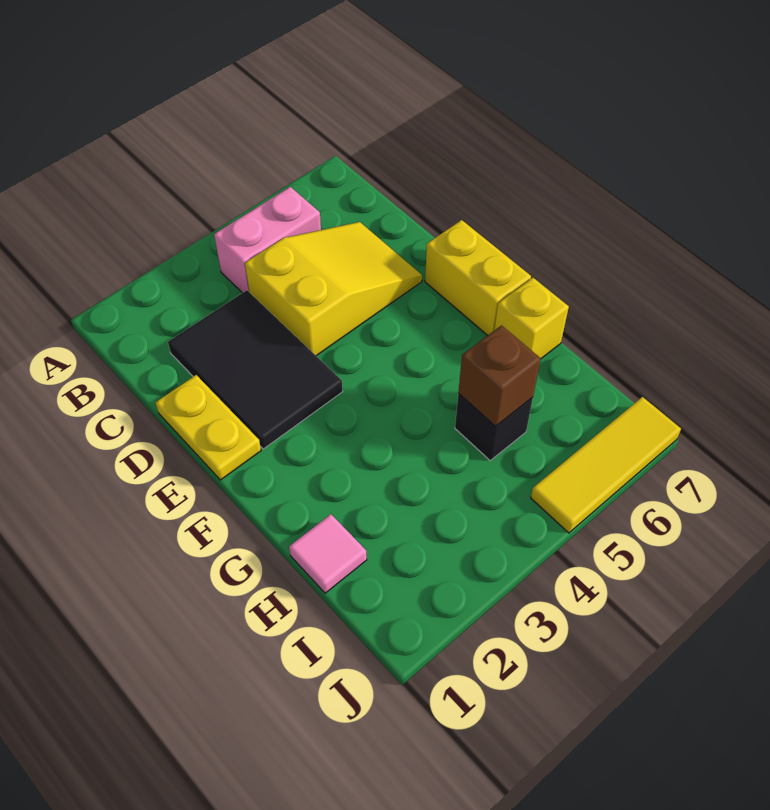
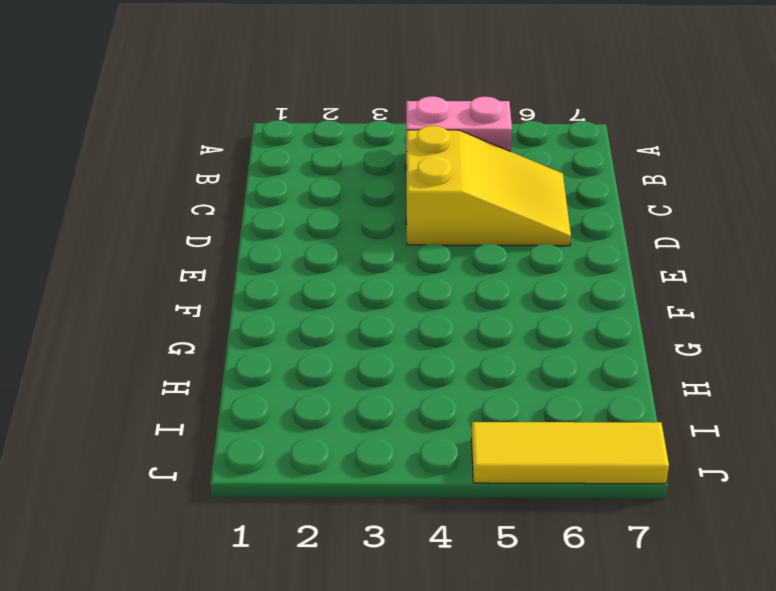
none -> black tile C2:E3 level 1
none -> yellow plate D1:E1 level 1

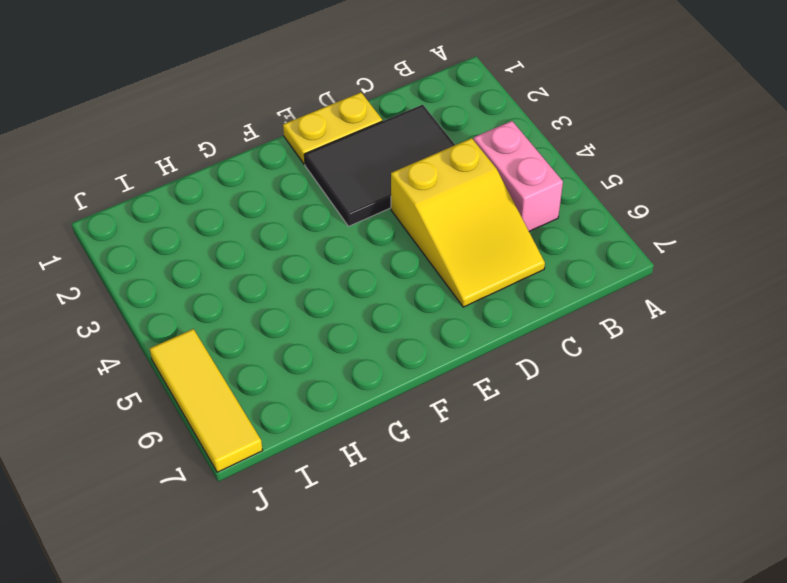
none -> yellow brick E7:F7 level 1
none -> yellow brick G7 level 1

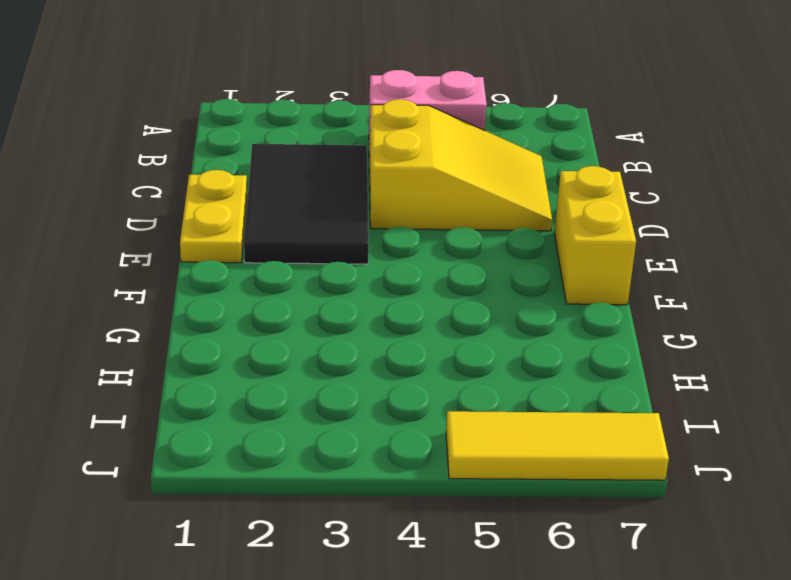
none -> yellow brick G7 level 1
none -> pink tile H1 level 1

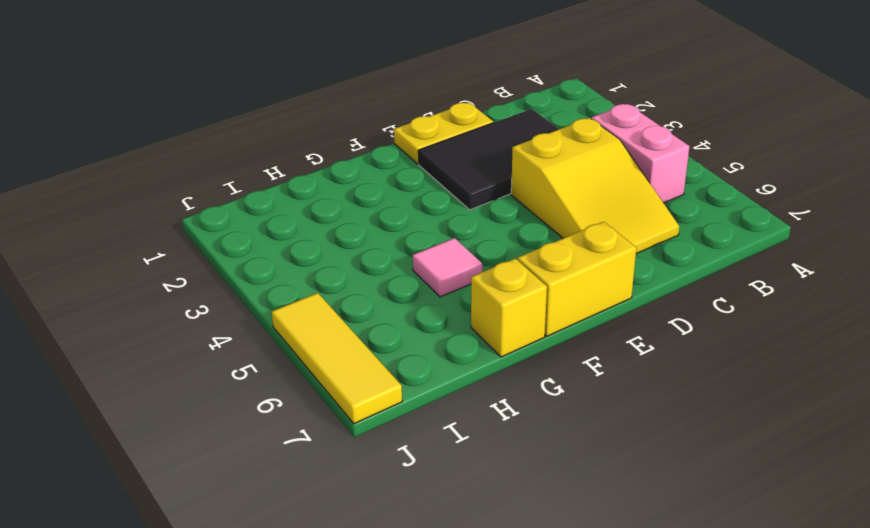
pink tile G5 level 1 -> pink tile H1 level 1
none -> black brick H5 level 1
none -> brown brick H5 level 2

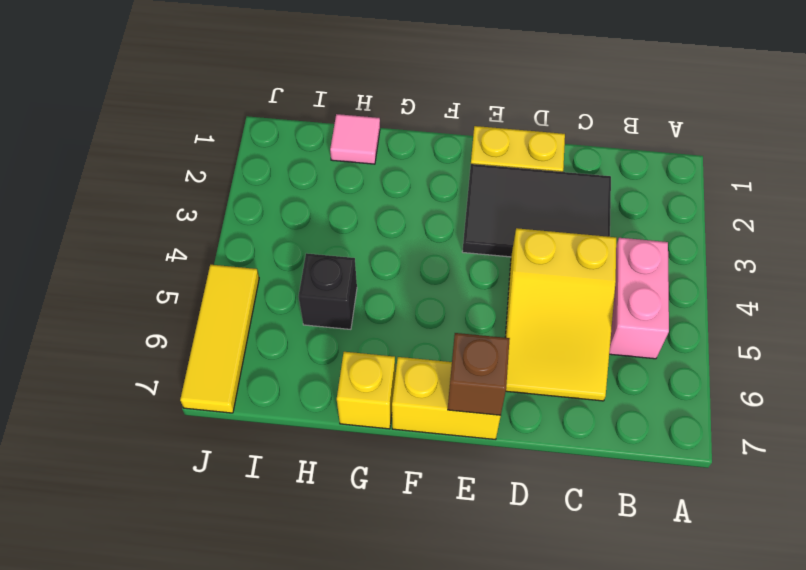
brown brick E7 level 2 -> brown brick H5 level 2

